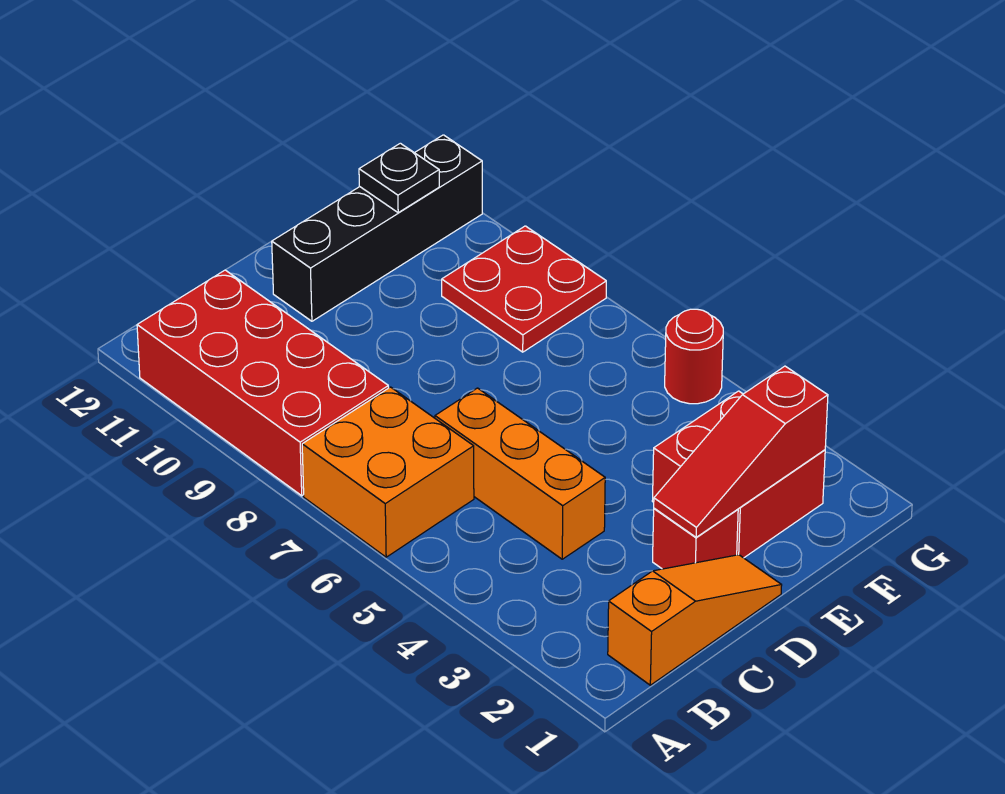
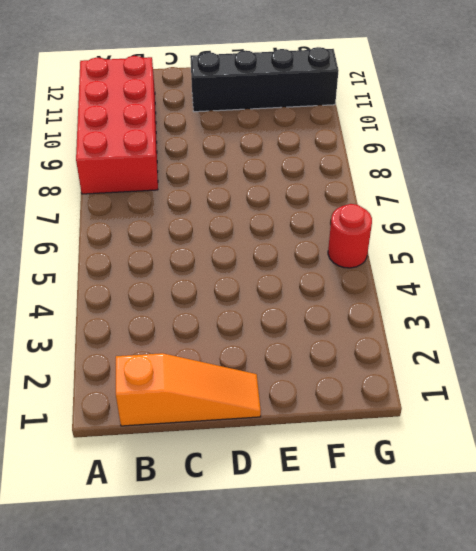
none -> orange brick A6:B7 level 1
none -> orange brick C4:C6 level 1

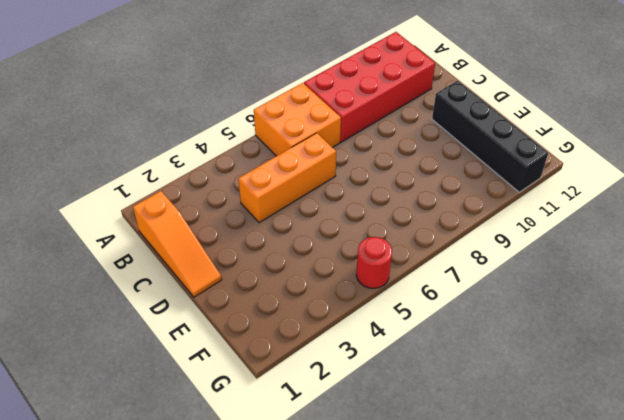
none -> red brick D2 level 1
none -> red brick E2:F3 level 1

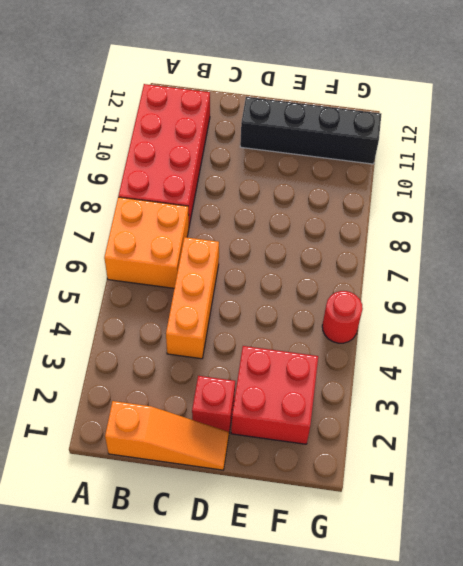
none -> red plate F8:G9 level 1
none -> red slope D2:F2 level 2 top F

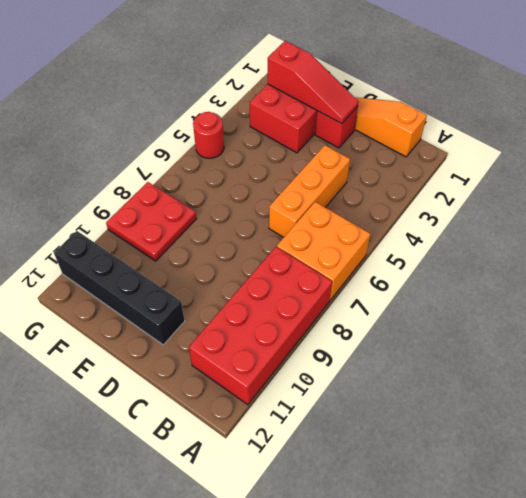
none -> black plate F11 level 2

